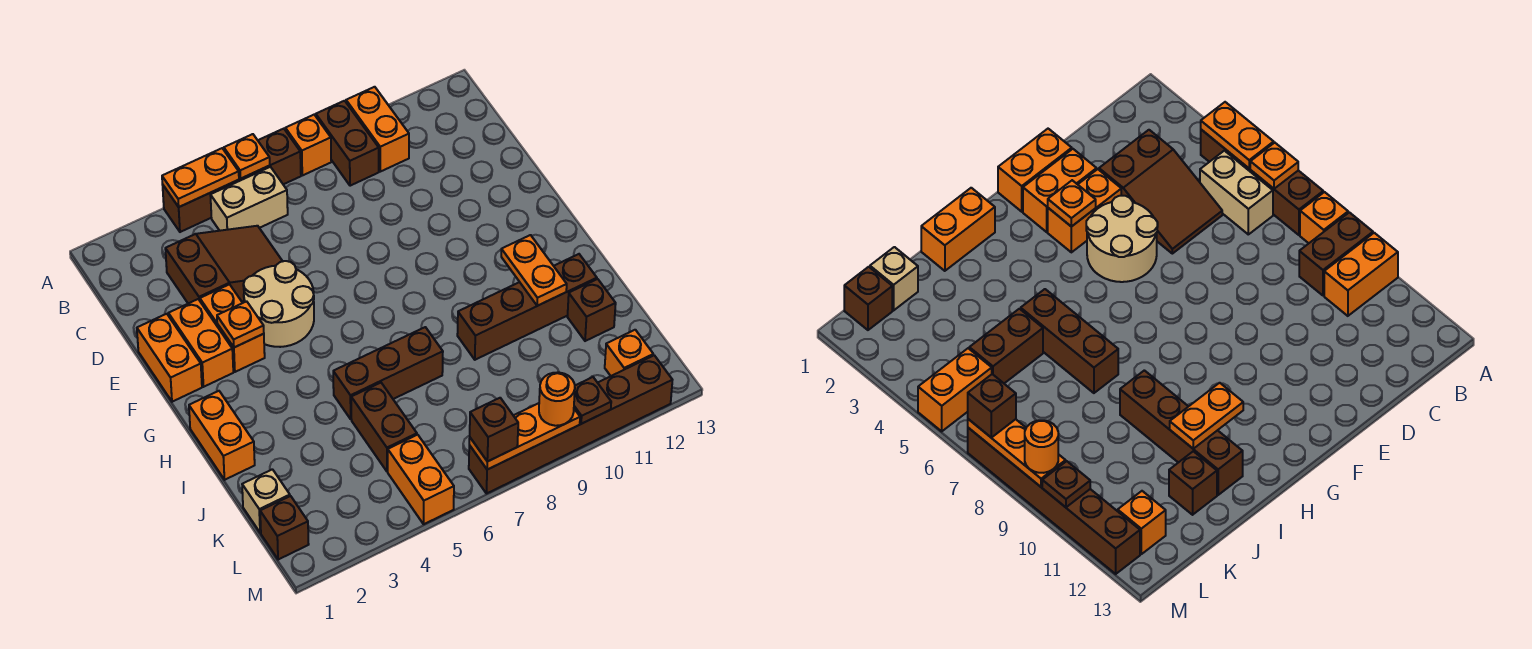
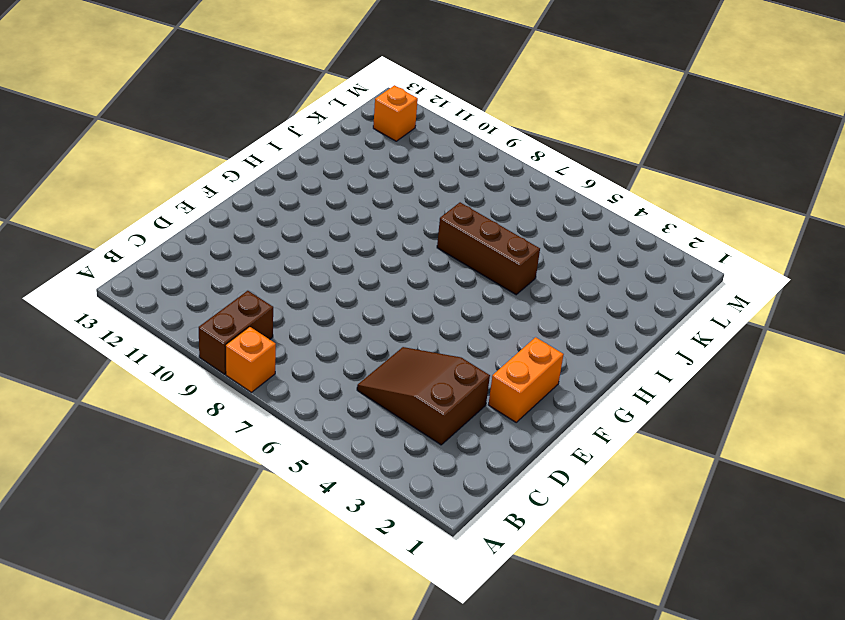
none -> brown brick A4:A7 level 1
none -> orange brick A10:B10 level 1
none -> tan brick B5:B6 level 1

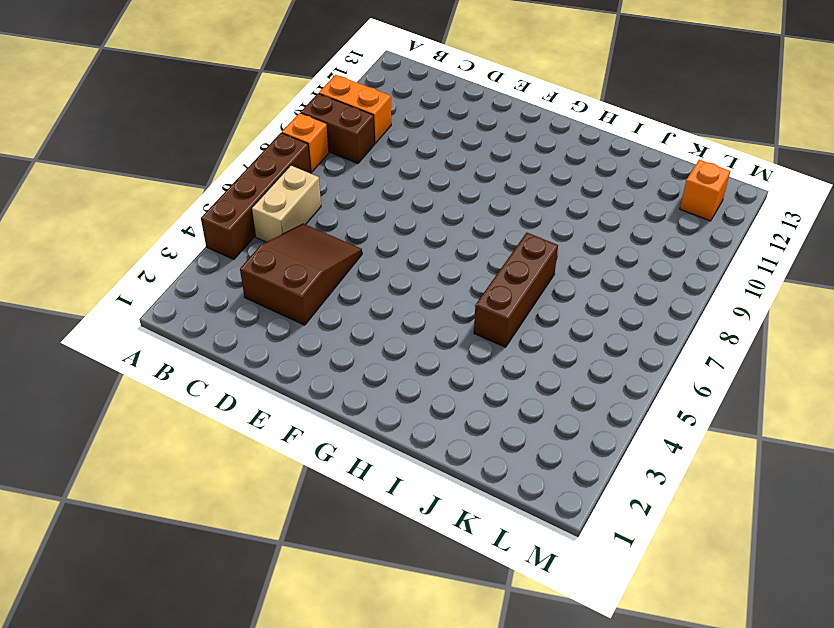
none -> orange brick E1:F1 level 1
none -> orange brick E2:F2 level 1
none -> orange brick E3:F3 level 1

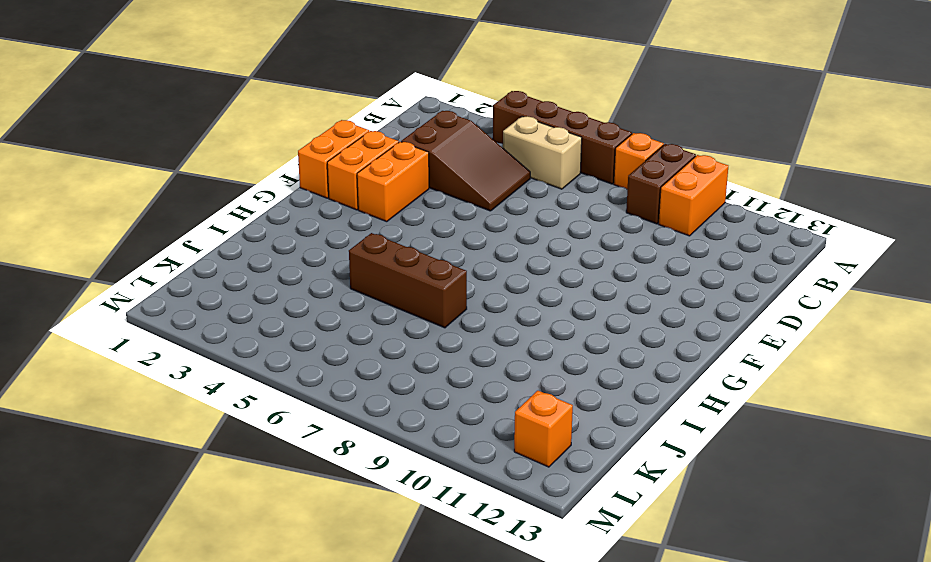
none -> tan round brick E4:F5 level 1
none -> orange brick H1:I1 level 1
none -> brown brick I9:I12 level 1

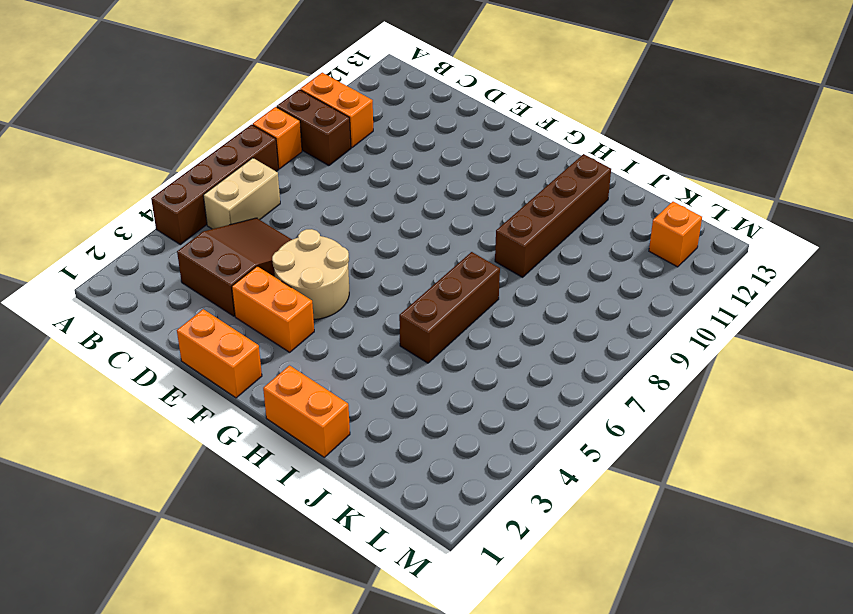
none -> orange brick E2:F2 level 1
none -> brown brick J5:K5 level 1
none -> brown brick J12 level 1

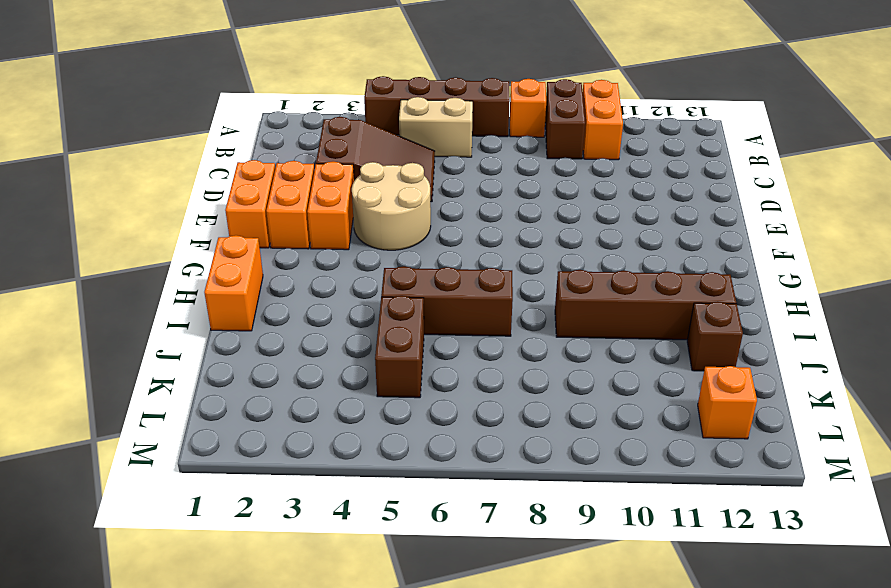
none -> tan brick K1 level 1
none -> brown brick L1 level 1
none -> orange brick L5:M5 level 1

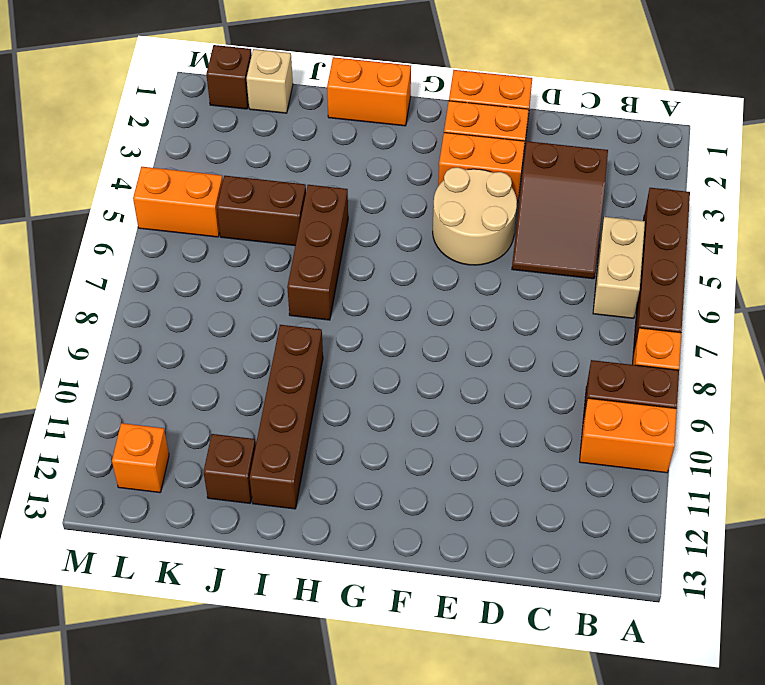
none -> brown brick M7:M12 level 1
none -> orange plate A4:A5 level 2
none -> orange plate A6 level 2

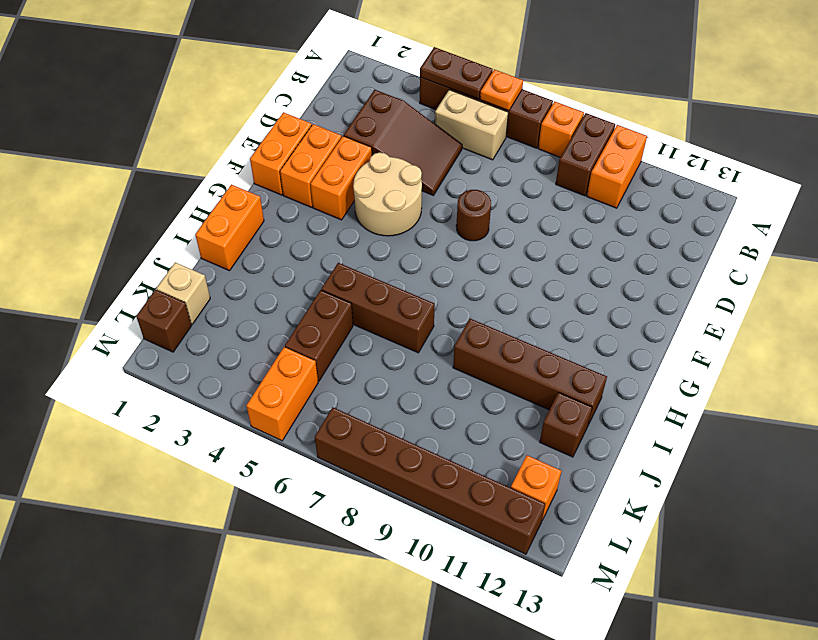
brown plate A4:A5 level 2 -> orange plate A4:A5 level 2
brown round brick E7 level 1 -> none
none -> orange plate F3 level 2
none -> orange plate H11:I11 level 2
none -> orange plate M7:M9 level 2

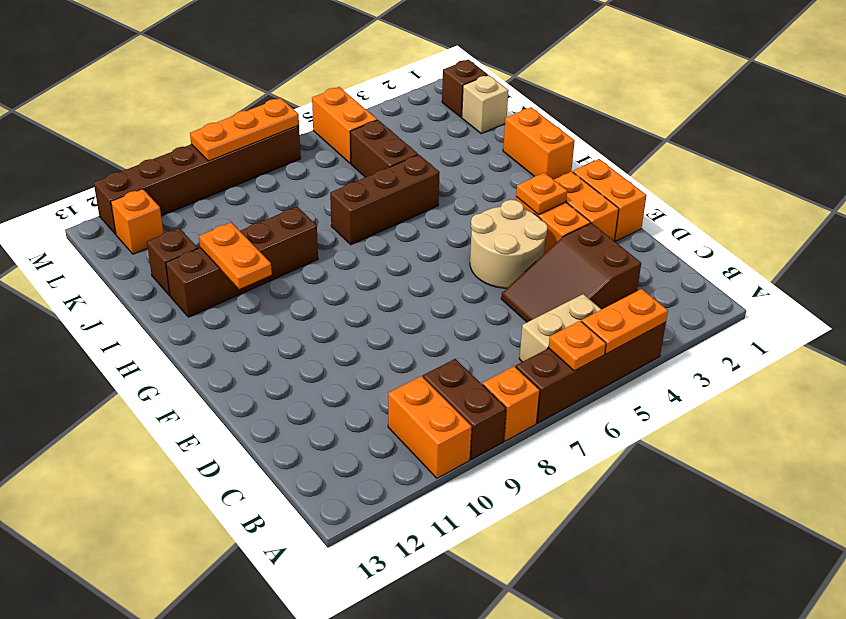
none -> brown plate M10 level 2
none -> brown brick M7 level 3
none -> orange round brick M9 level 3

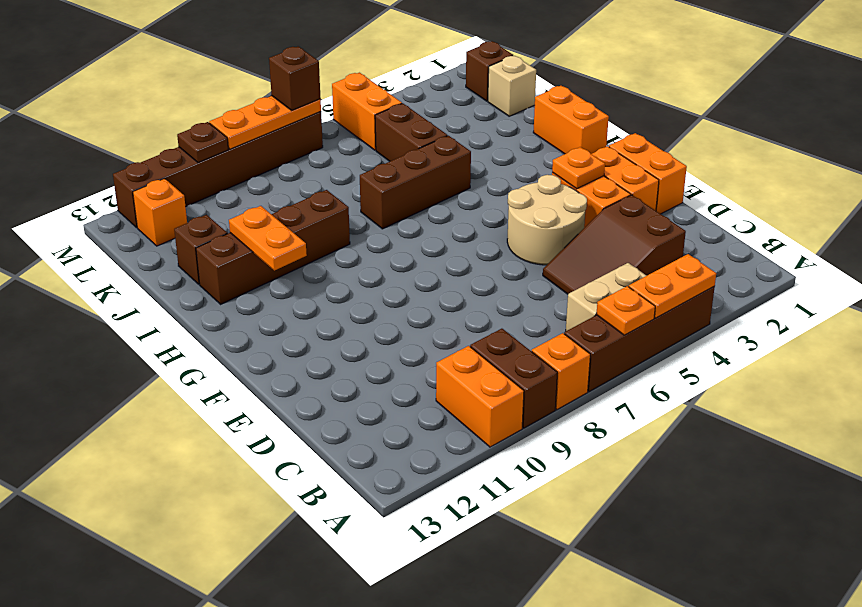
none -> orange round brick M9 level 3

